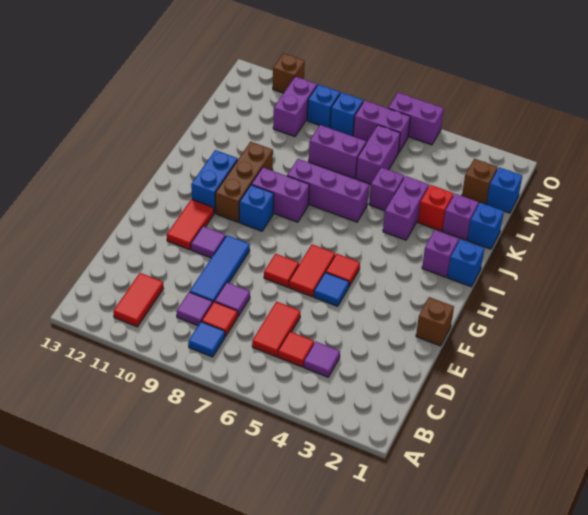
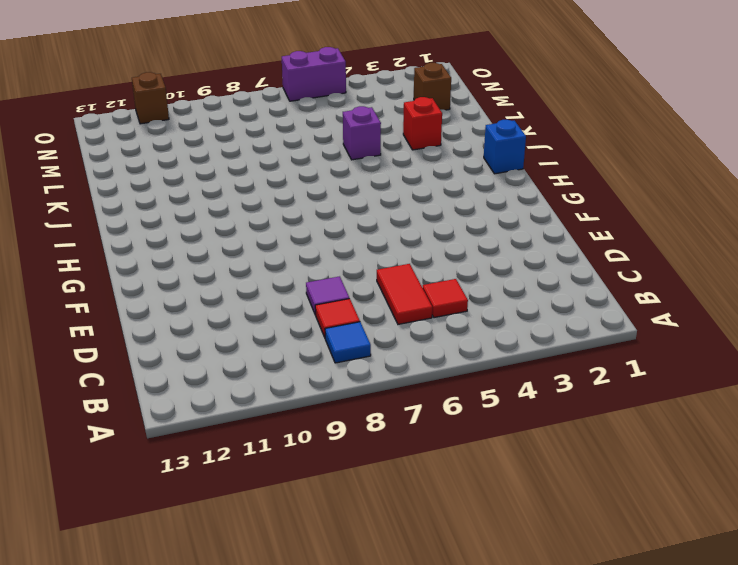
none -> red tile B11:C11 level 1
none -> purple tile C4 level 1
none -> purple tile C9 level 1
none -> blue tile D9:F9 level 1

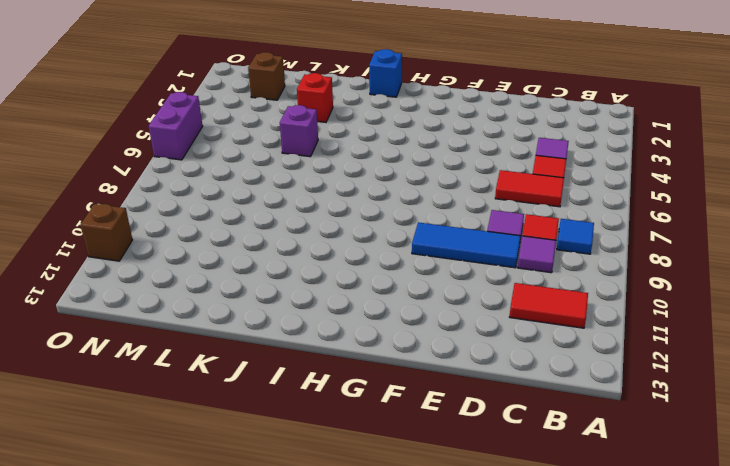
none -> brown brick F1 level 1
none -> blue tile F5 level 1
none -> red tile F6:G6 level 1
none -> red tile F7 level 1

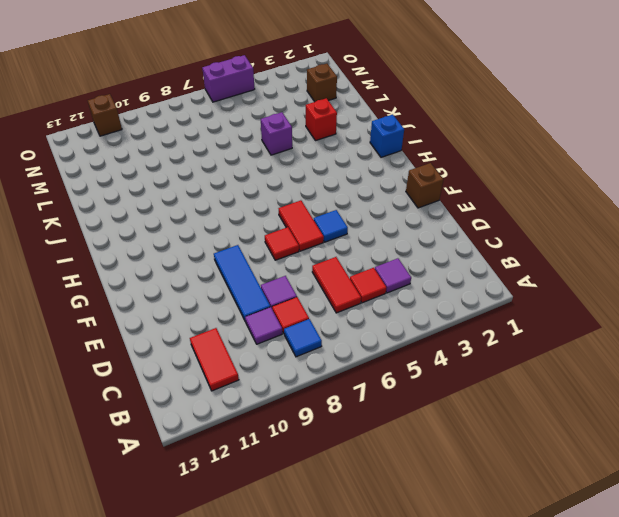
none -> purple tile F10 level 1
none -> red tile F11:G11 level 1
none -> red tile G5 level 1
none -> blue brick H9 level 1

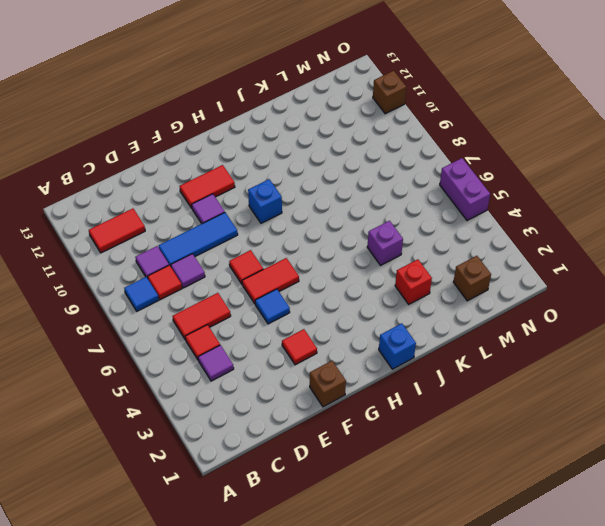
red tile F3 level 1 -> red tile G5 level 1
none -> brown brick H10:J10 level 1
none -> blue brick H11:I11 level 1
none -> purple brick I2 level 1
none -> purple brick I8:I9 level 1

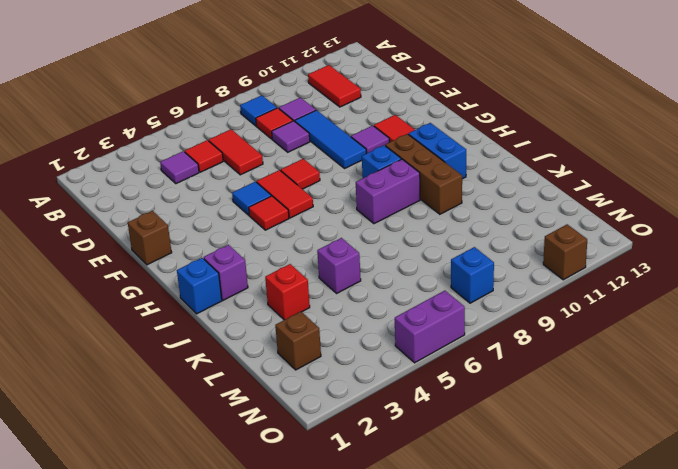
none -> purple brick J4:K4 level 1
none -> purple brick J6:J8 level 1
none -> blue brick K1 level 1
none -> purple brick K2 level 1

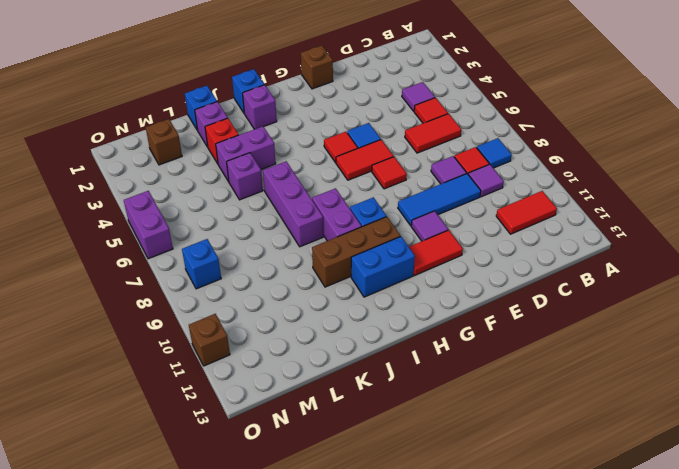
none -> purple brick L6:M6 level 1
none -> purple brick L7:L8 level 1
none -> blue brick M1 level 1
none -> purple brick M10:N10 level 1

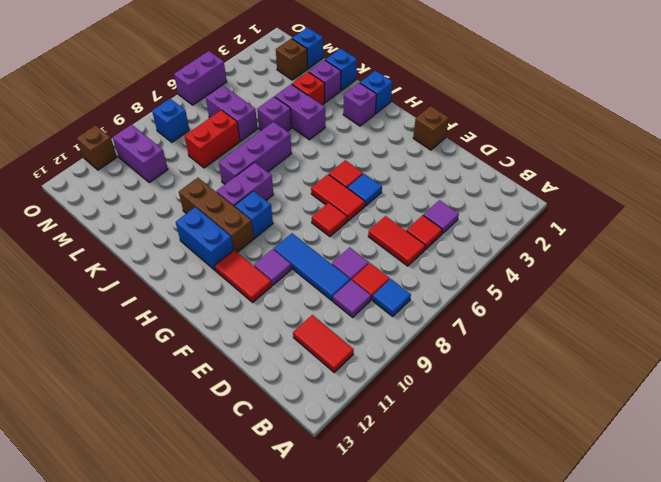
red brick L7:L8 level 1 -> purple brick L7:L8 level 1
none -> purple brick N6:N7 level 1
none -> blue brick N9 level 1

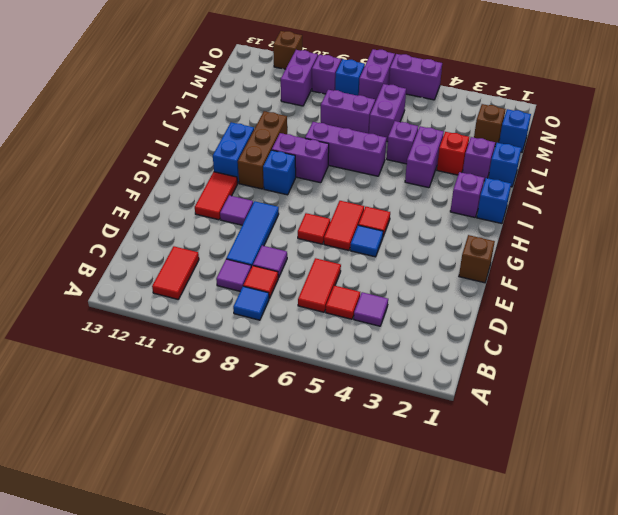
purple brick N7:O7 level 1 -> purple brick N6:N7 level 1
purple brick N9 level 1 -> blue brick N9 level 1

